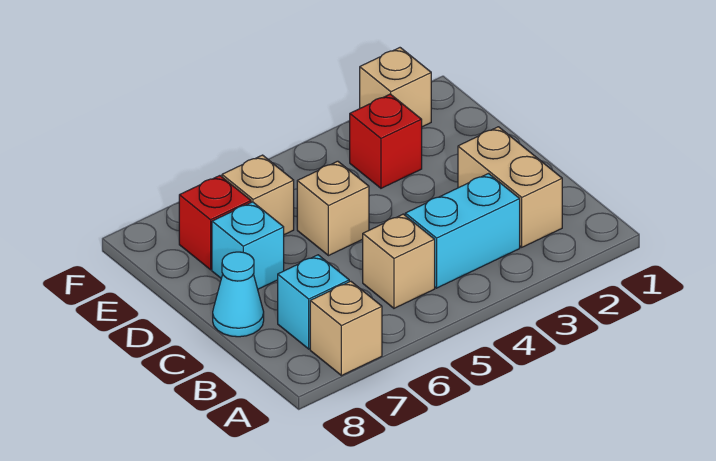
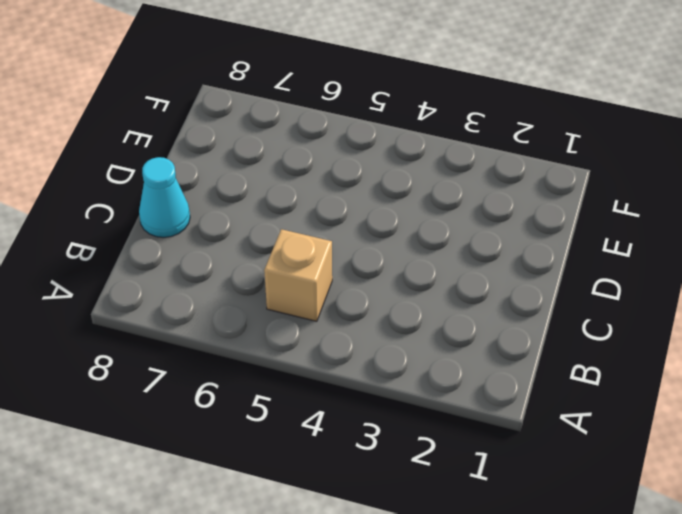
none -> tan brick A7 level 1
none -> tan brick B2:C2 level 1
none -> cyan brick B3:B4 level 1

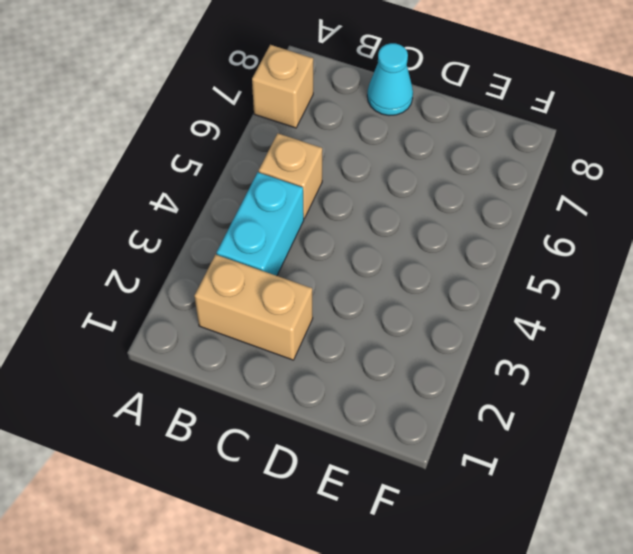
none -> cyan brick B7 level 1
none -> tan brick D5 level 1
none -> cyan brick D7 level 1

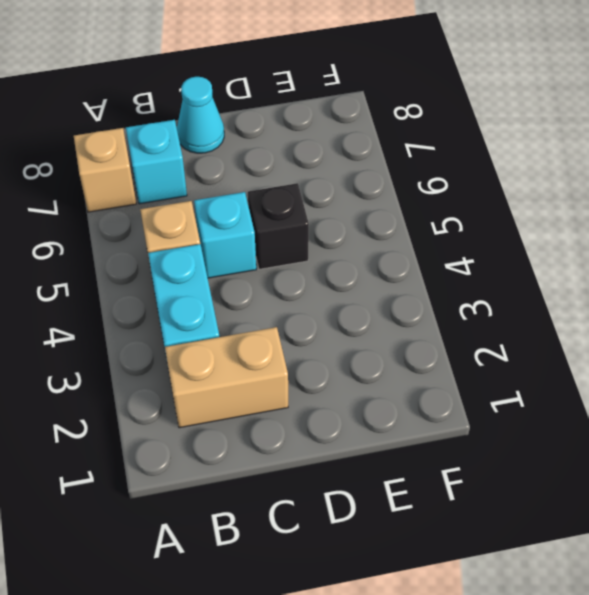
cyan brick C5 level 1 -> cyan brick D7 level 1
black brick D5 level 1 -> tan brick D5 level 1
none -> red brick E3 level 1
none -> tan brick E6 level 1
none -> red brick E7 level 1

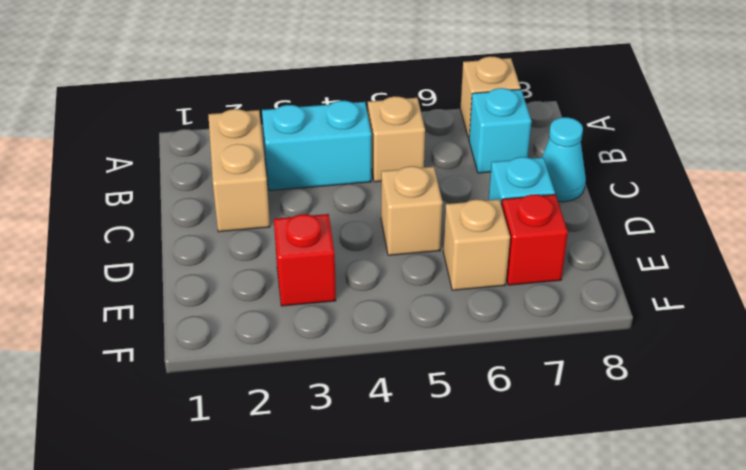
none -> tan brick F2 level 1

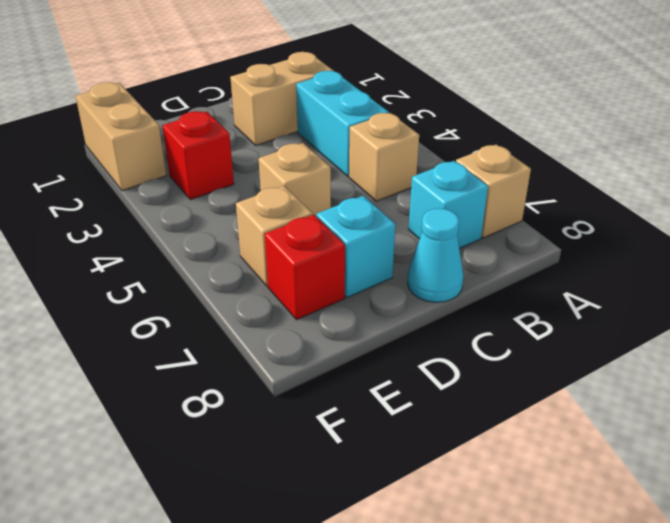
tan brick F1:F2 level 1 -> tan brick F2 level 1

